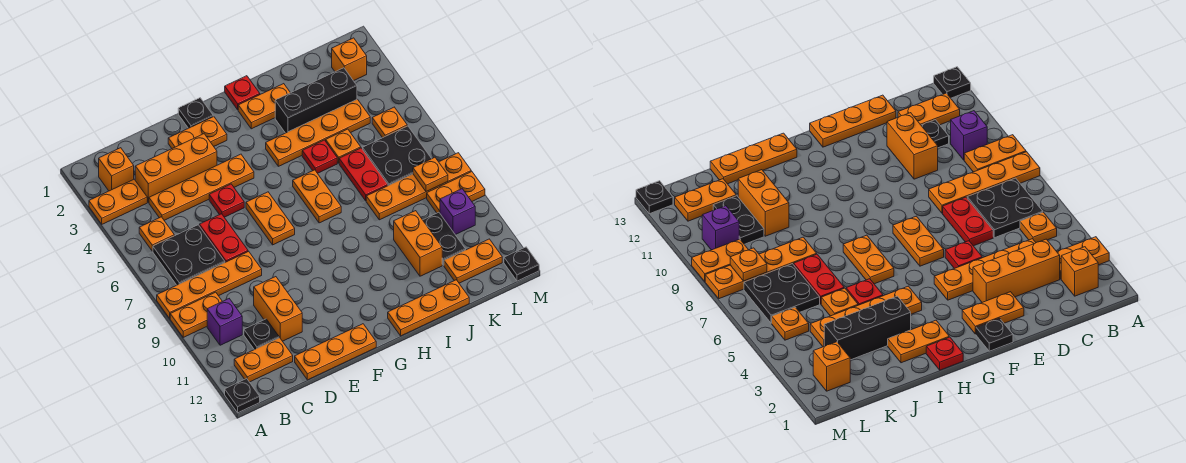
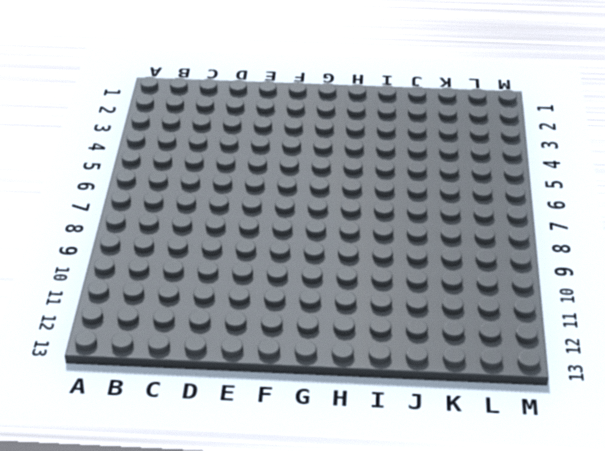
none -> orange plate A3:B3 level 1
none -> orange plate A8:D8 level 1
none -> orange plate A9:B9 level 1
none -> black plate A13 level 1

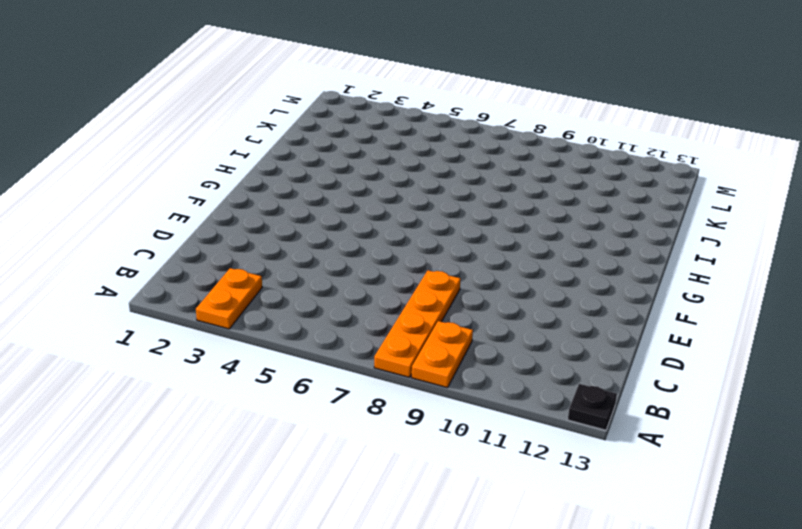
none -> orange brick B2 level 1
none -> orange plate B5 level 1
none -> black plate B6:C7 level 1
none -> purple brick B10 level 1

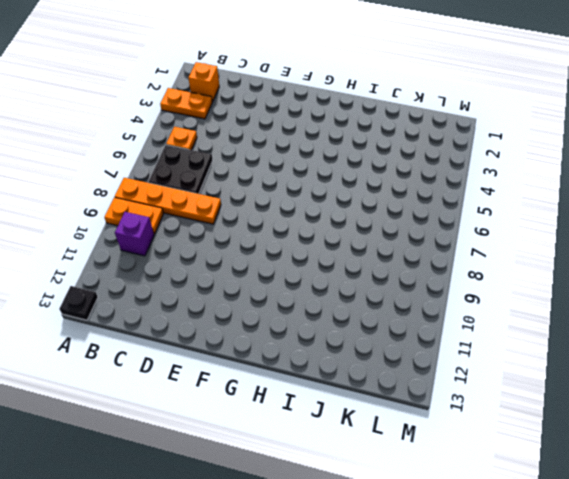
none -> orange plate B12:C12 level 1
none -> orange brick C3:E3 level 1
none -> orange plate C4:F4 level 1
none -> black plate C11 level 1

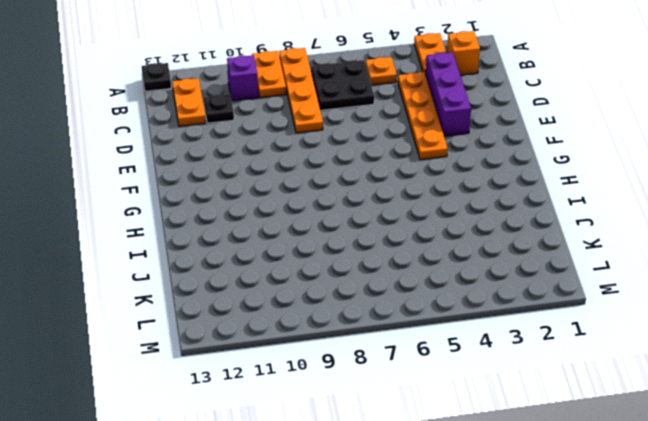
purple brick C3:E3 level 1 -> orange brick C3:E3 level 1
none -> red plate D6:D7 level 1
none -> orange brick D10:D11 level 1
none -> orange plate D13:F13 level 1
none -> orange plate E2:F2 level 1

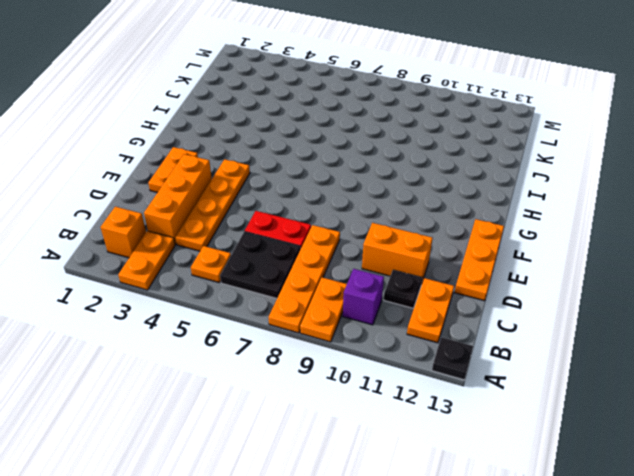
none -> red plate E5 level 1
none -> black plate F1 level 1
none -> orange plate F6:F7 level 1
none -> red plate H1 level 1

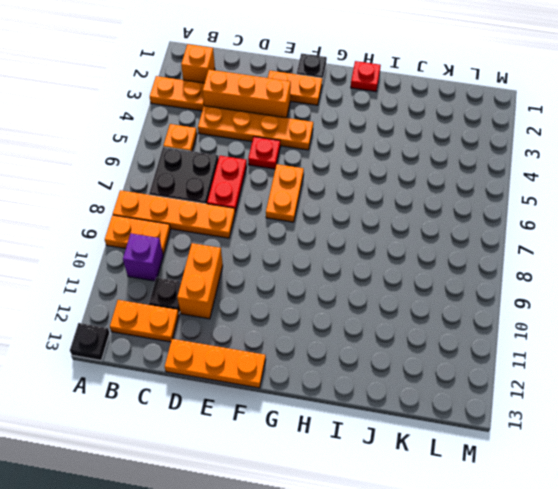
none -> orange plate H2:I2 level 1
none -> orange plate H4:K4 level 1
none -> orange plate H6:H7 level 1
none -> orange plate H13:J13 level 1

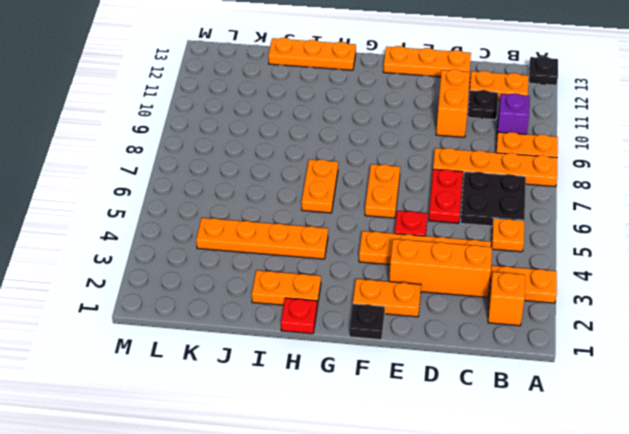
none -> black brick I3:K3 level 1
none -> red plate I5 level 1
none -> orange plate J5 level 1
none -> red plate J6:J7 level 1

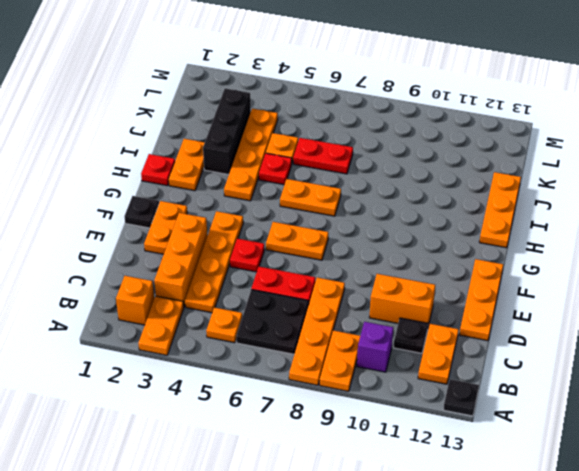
none -> orange plate J8:M8 level 1
none -> orange brick J10:J11 level 1
none -> black plate K6:L7 level 1
none -> black plate K10:K11 level 1

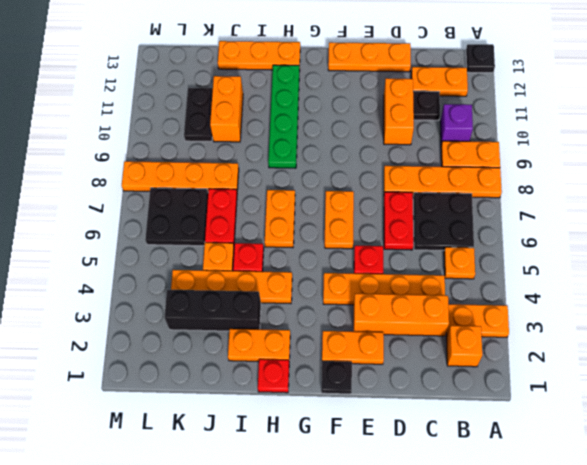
green plate H9:H12 level 1 -> none
none -> orange plate K12:L12 level 1
none -> orange brick L2 level 1
none -> orange plate L5 level 1
none -> orange plate L9:M9 level 1

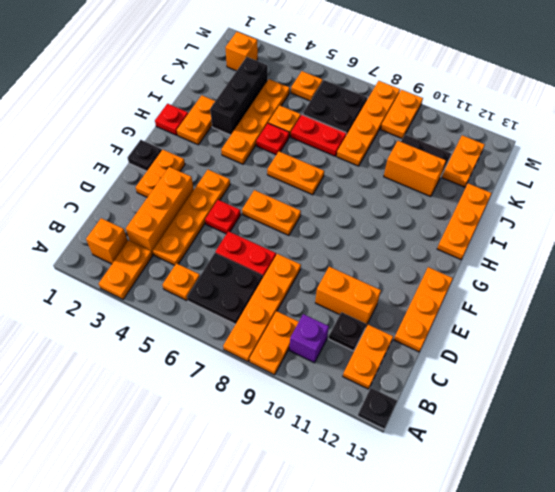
none -> purple brick L10 level 1
none -> black plate M13 level 1
none -> orange plate L8 level 2

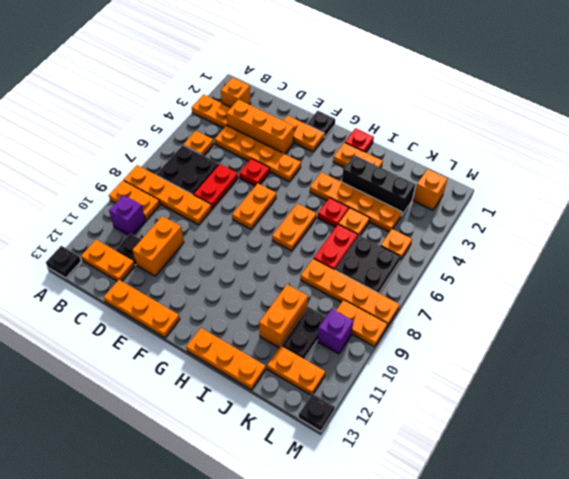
none -> orange plate L8 level 2

